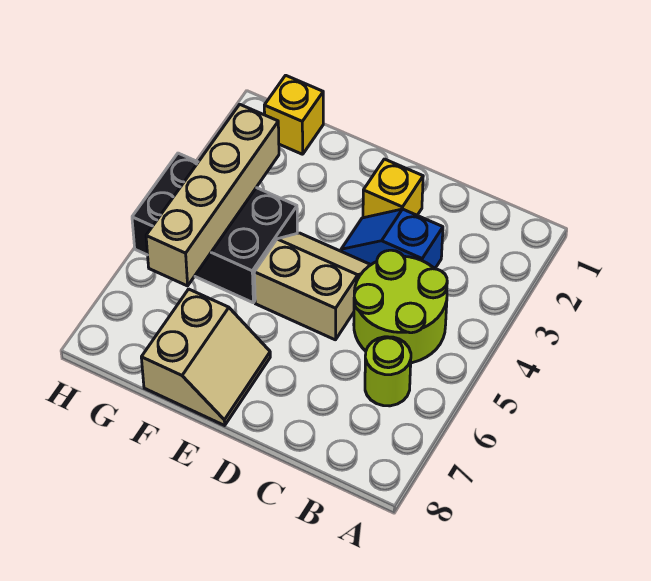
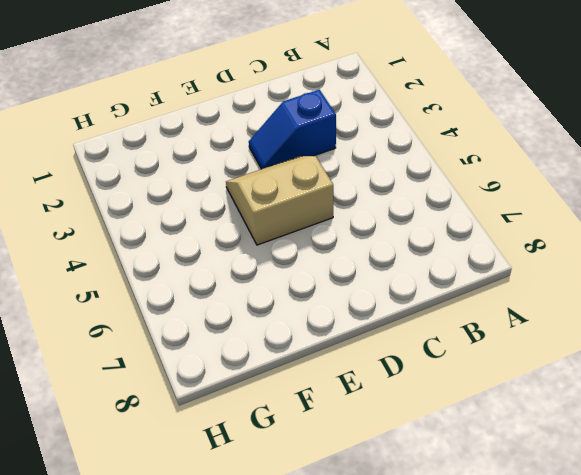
none -> lime round brick B4:C5 level 1
none -> lime round brick B6 level 1

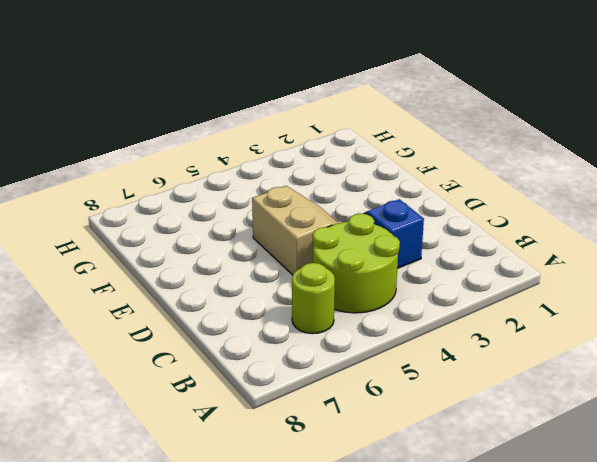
none -> yellow brick D2 level 1
none -> tan slope E7:F8 level 1 top F

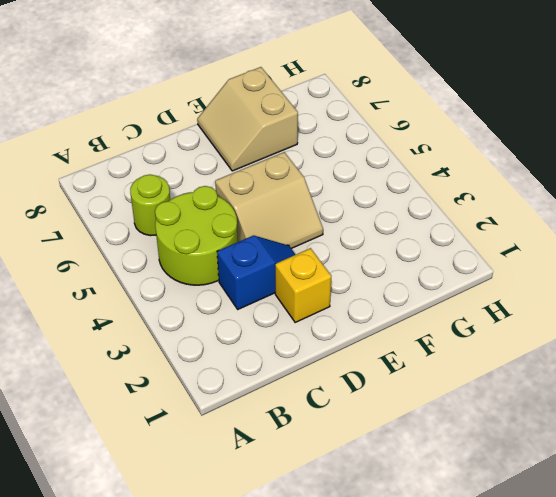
none -> black brick F4:H5 level 1
none -> yellow brick G1 level 1

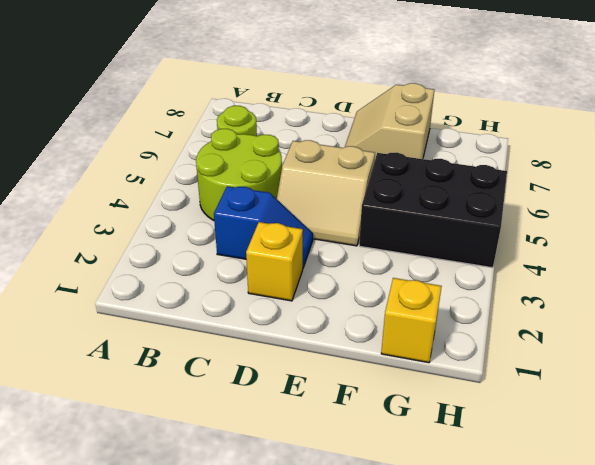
none -> tan brick G3:G6 level 2

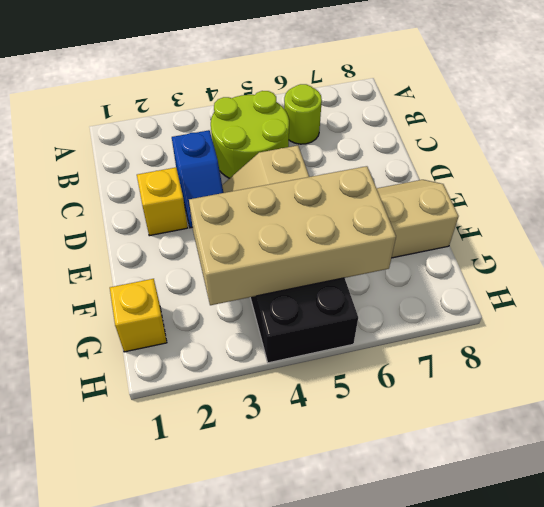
tan brick F3:G6 level 2 -> tan brick G3:G6 level 2

